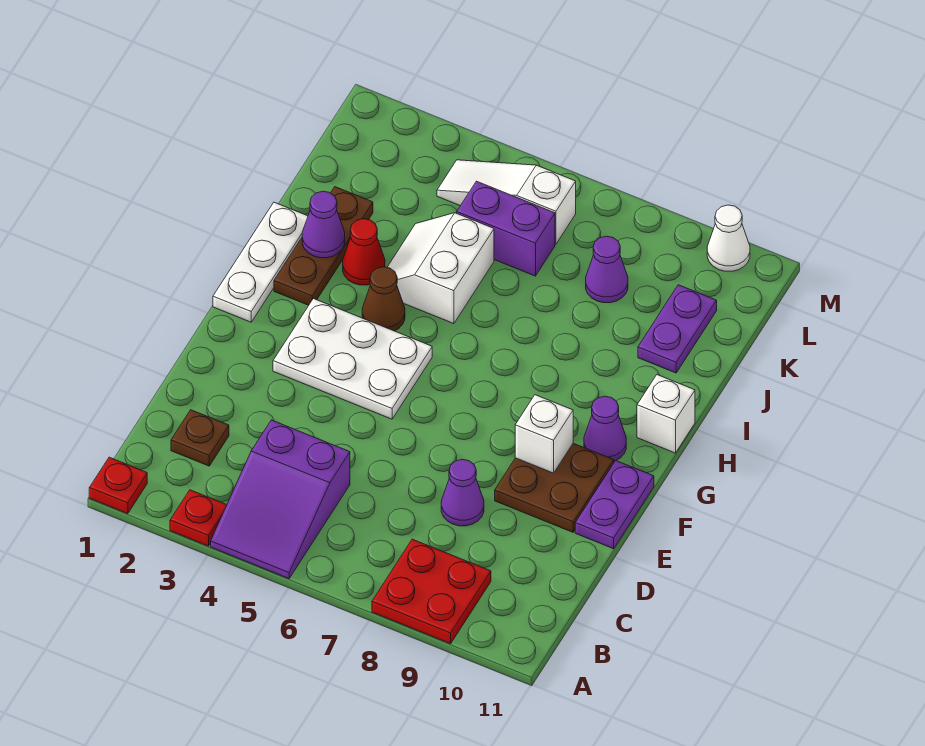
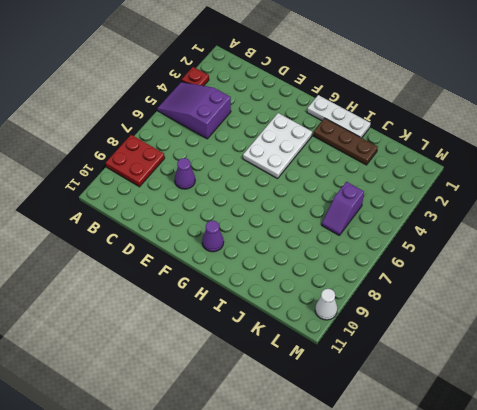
purple slope K5:K6 level 1 top 5 -> purple brick K5:K6 level 1
none -> red plate A1 level 1
none -> brown plate C2 level 1
none -> brown plate E9:F10 level 1

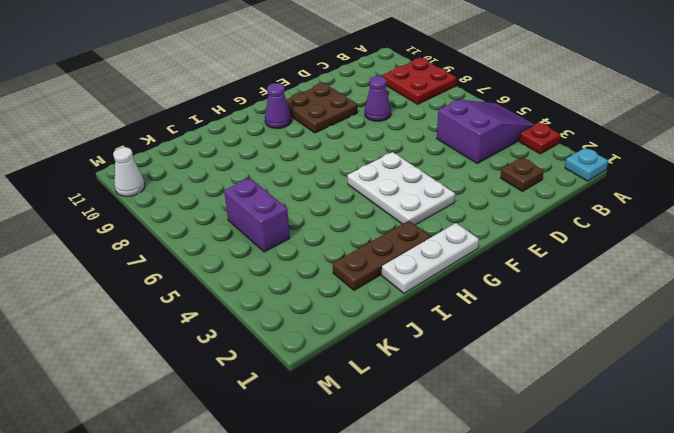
cyan plate A1 level 1 -> red plate A1 level 1
none -> purple plate E11:F11 level 1
none -> brown cone H4 level 1
none -> white brick H11 level 1

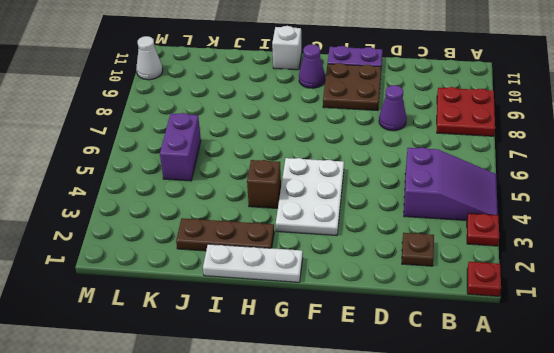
brown brick H4 level 1 -> brown cone H4 level 1
none -> red cone I3 level 1
none -> white slope I4:J5 level 1 top 5
none -> purple plate J10:K10 level 1

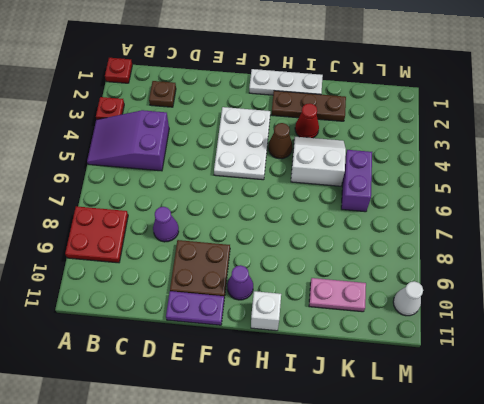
pink plate J10:K10 level 1 -> purple plate J10:K10 level 1
none -> purple cone K8 level 1
none -> white slope L4:L6 level 1 top 6
none -> white brick F9 level 2

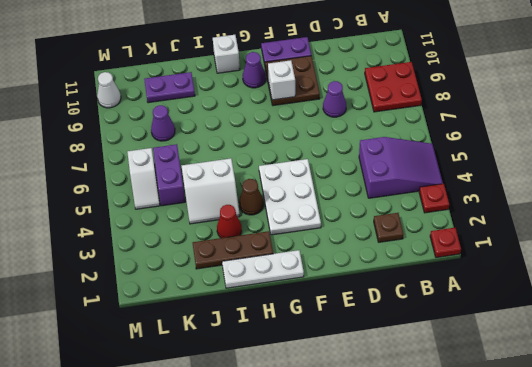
white slope L5:L6 level 1 top 6 -> white slope L4:L6 level 1 top 6
none -> purple cone I2 level 2

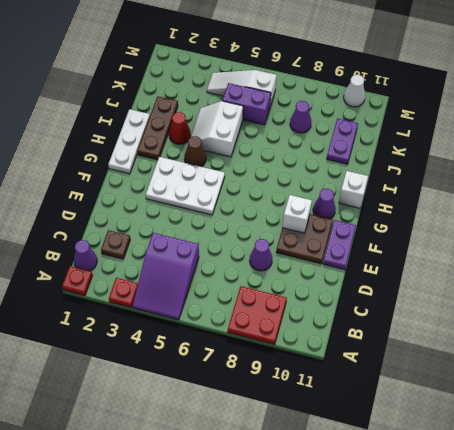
purple cone B1 level 1 -> purple cone I2 level 2

